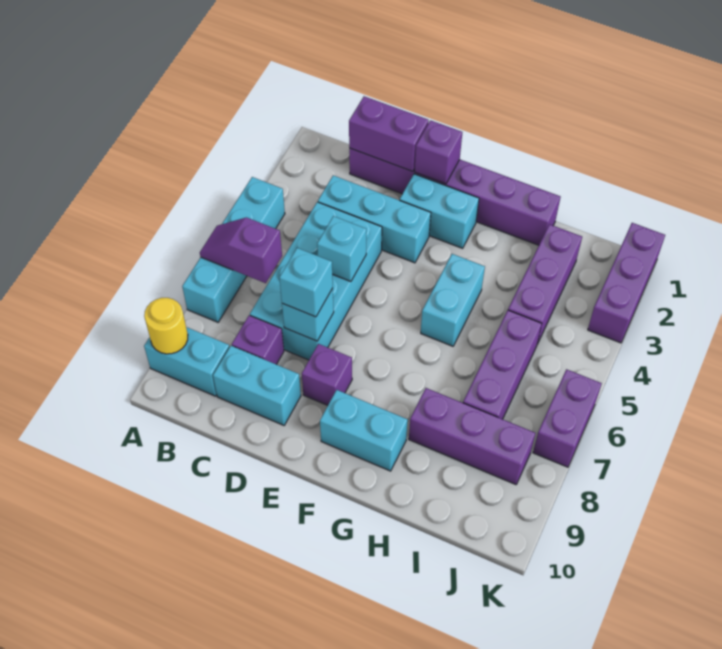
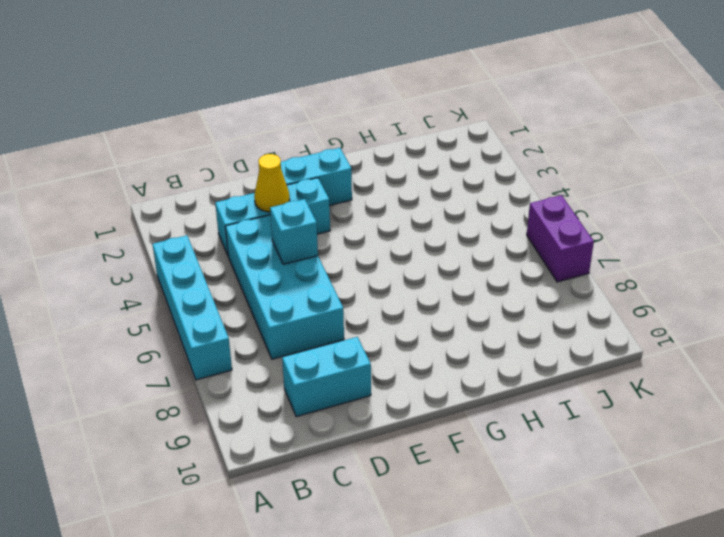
yellow cone D3 level 2 -> none
none -> cyan brick A9:B9 level 1
none -> purple brick C1:H1 level 1
none -> purple brick C8 level 1

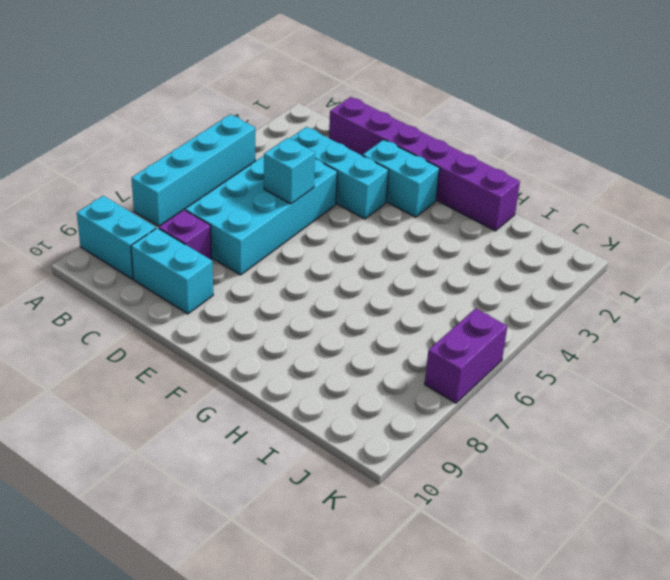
none -> purple brick E8 level 1
none -> cyan brick F9:G9 level 1
none -> cyan brick G4:G5 level 1

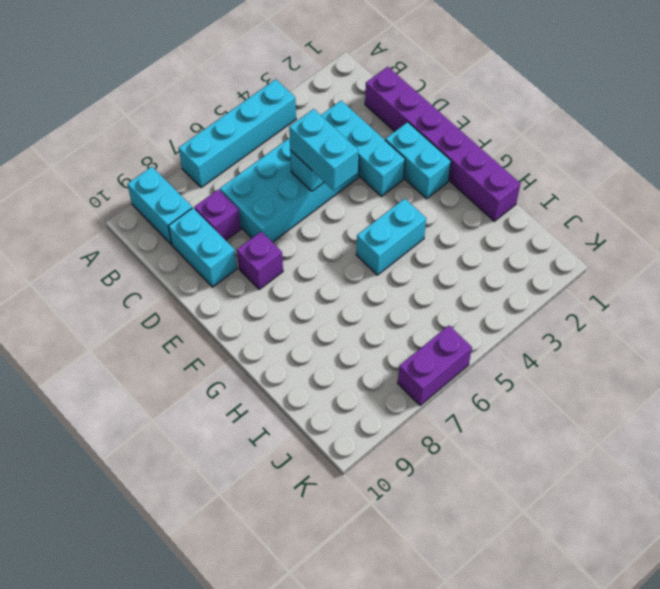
cyan brick D5:E5 level 3 -> cyan brick F9:G9 level 1
none -> purple brick H8:J8 level 1
none -> purple brick I2:I4 level 1
none -> purple brick I5:I7 level 1

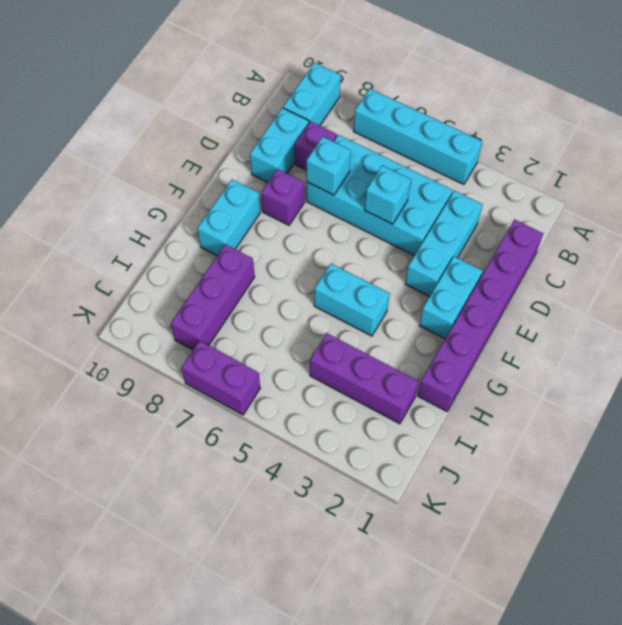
none -> purple brick I5:I7 level 1
none -> purple brick K1:K3 level 1
none -> purple slope A6:B6 level 2 top B

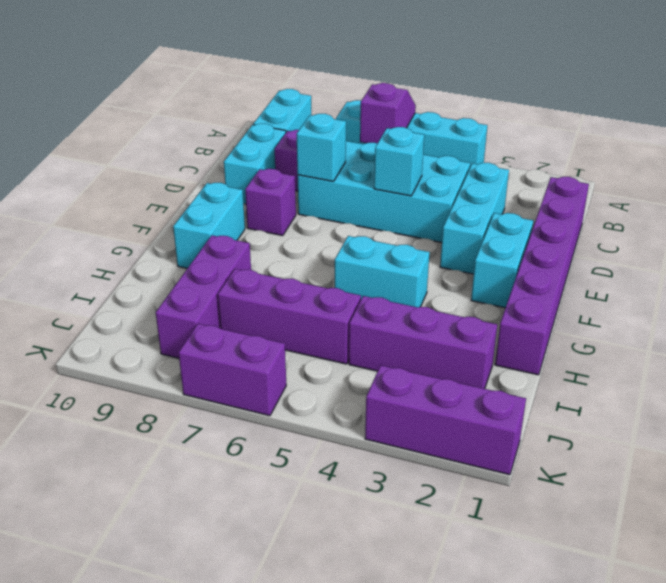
none -> yellow round brick A9 level 2
none -> purple brick C1:D1 level 2
none -> purple brick E1 level 2

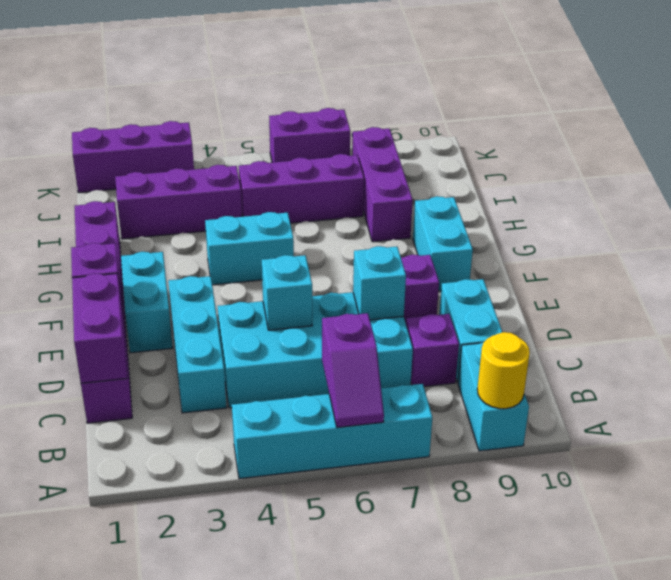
none -> cyan brick D7 level 3

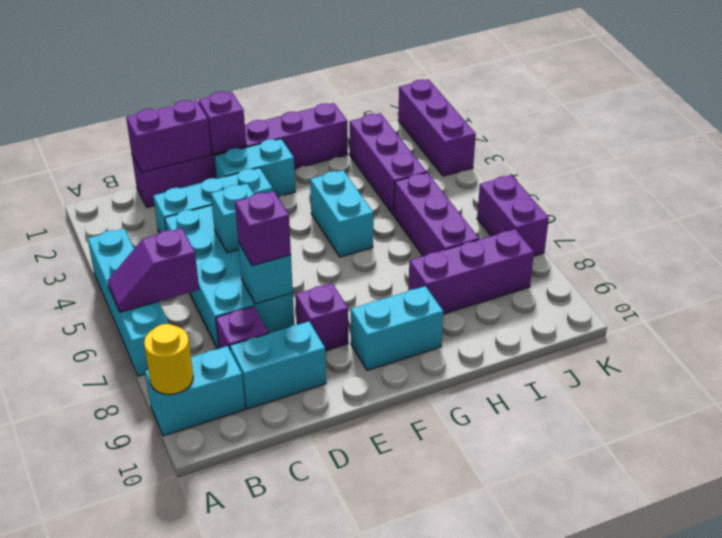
purple brick D7 level 3 -> cyan brick D7 level 3

